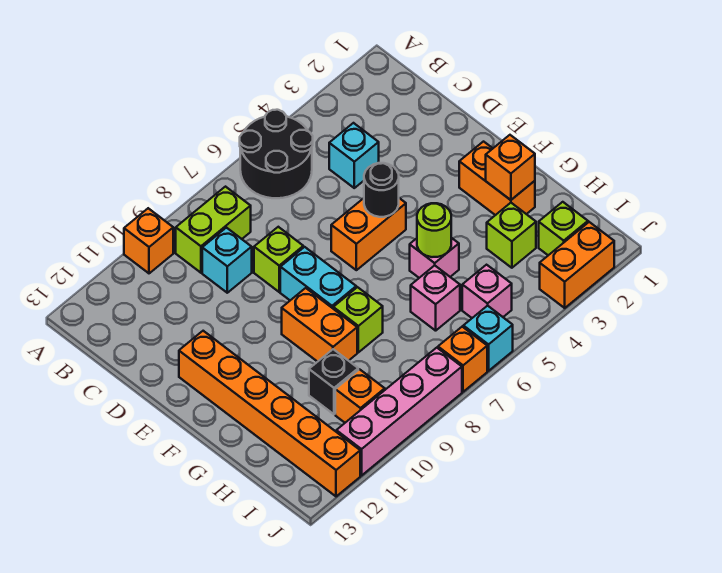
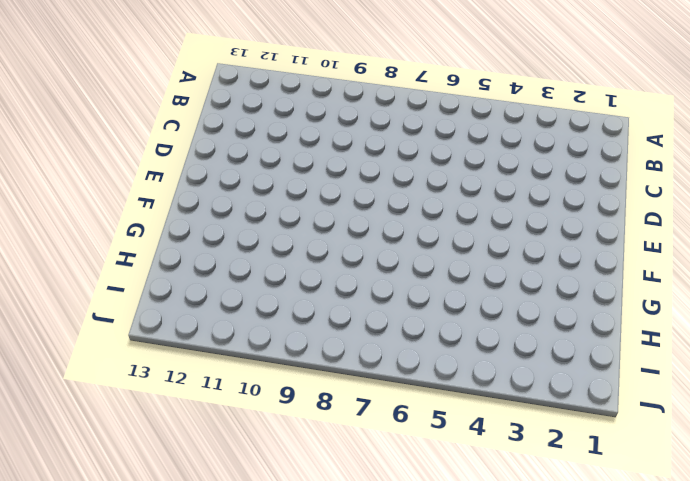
none -> black round brick A5:B6 level 1
none -> orange brick A10 level 1
none -> lime brick B8:B9 level 1

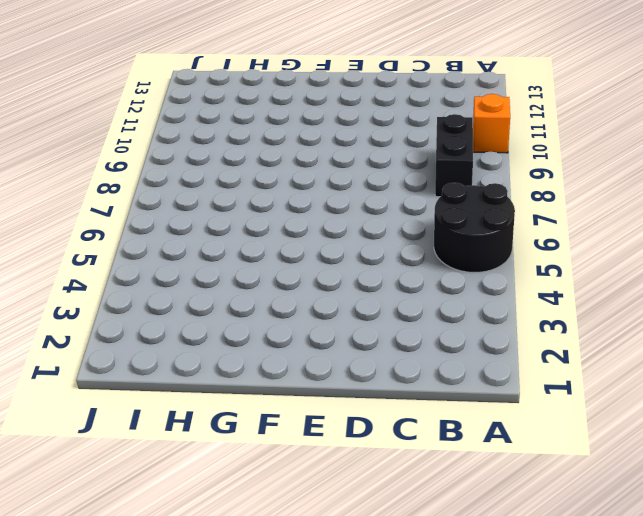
black brick B8:B9 level 1 -> lime brick B8:B9 level 1
none -> cyan brick C4 level 1
none -> cyan brick C9 level 1
none -> lime brick D8 level 1

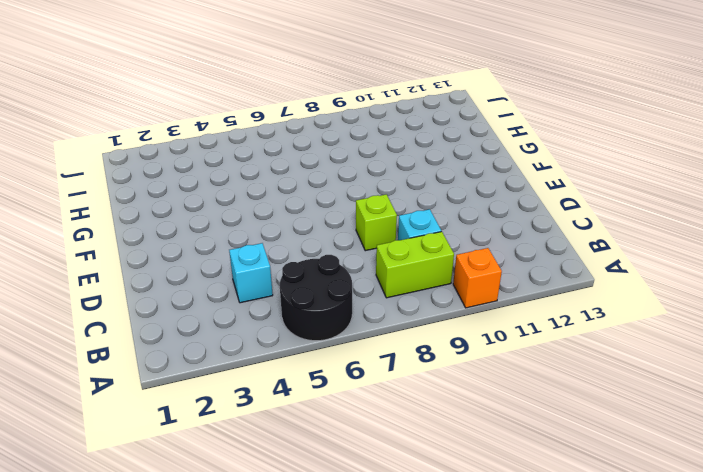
none -> orange brick E5:E6 level 1
none -> cyan brick E8:F8 level 1
none -> orange brick E12:J12 level 1

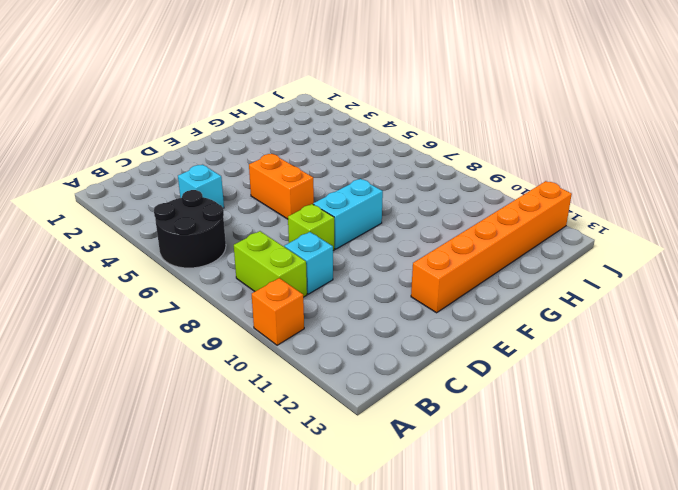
none -> orange brick F2:G2 level 1
none -> orange brick F9:G9 level 1
none -> pink brick G5 level 1

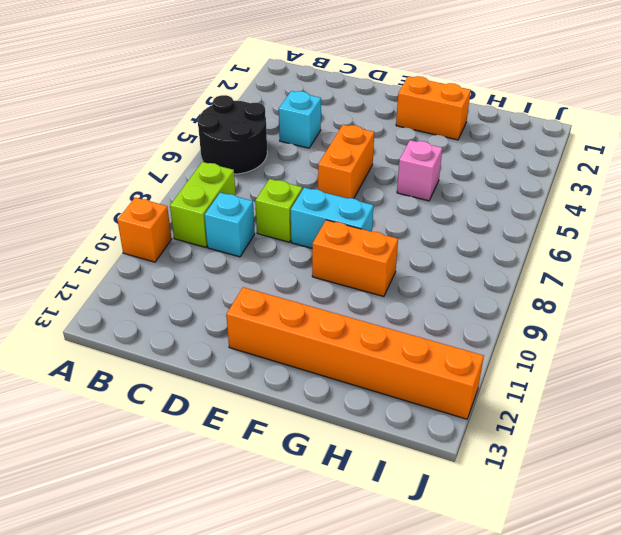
none -> lime brick G8 level 1
none -> lime brick H3 level 1
none -> pink brick H6 level 1

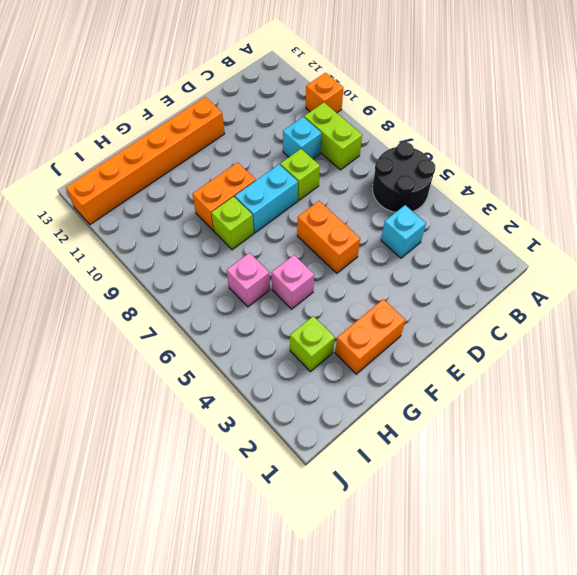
none -> black brick H10 level 1
none -> lime brick I2 level 1
none -> pink brick I5 level 1

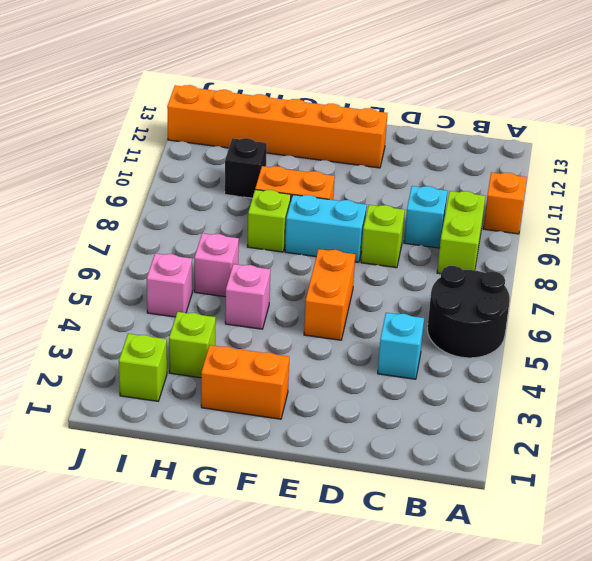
none -> orange brick I10 level 1
none -> orange brick J2:J3 level 1
none -> cyan brick J6 level 1

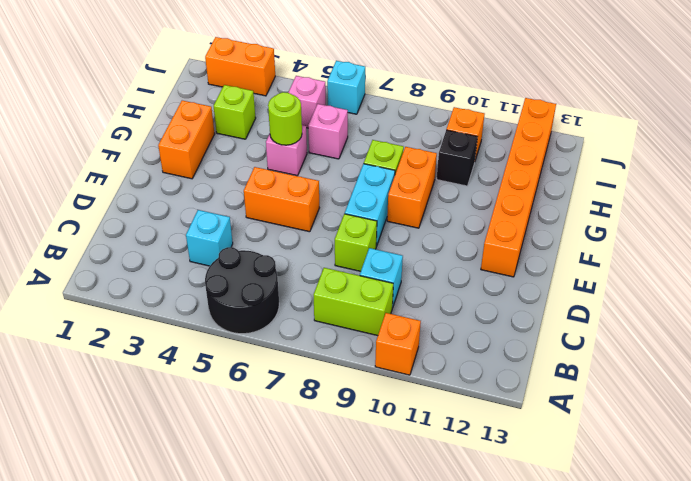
none -> lime brick I2 level 1
none -> orange brick J7 level 1
none -> pink brick J8:J11 level 1

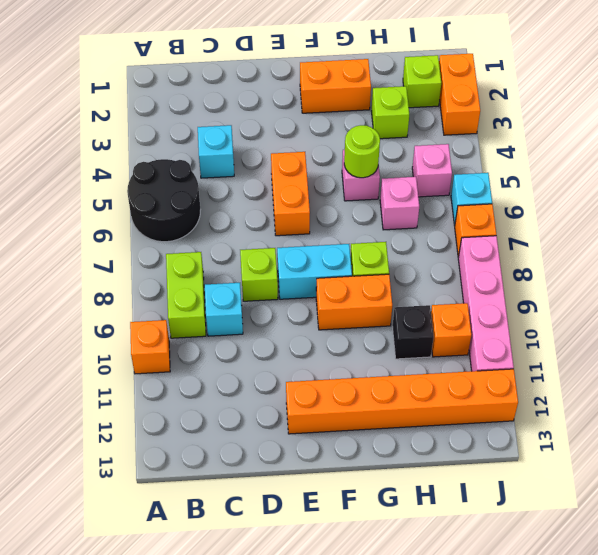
none -> black round brick E5 level 2
none -> orange brick G2 level 2

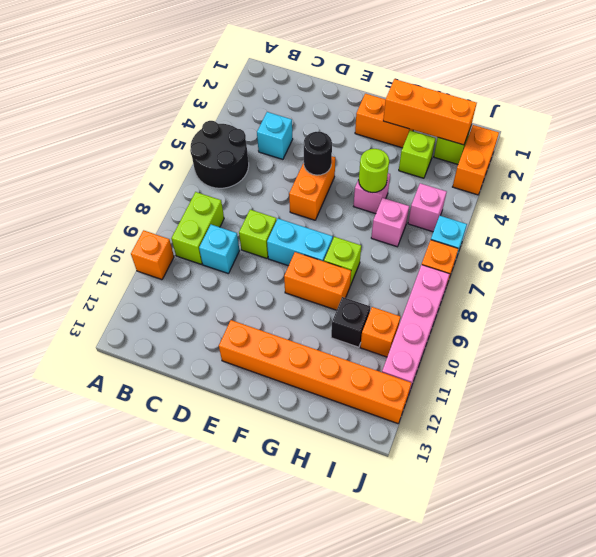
orange brick G2:I2 level 2 -> orange brick G2 level 2

